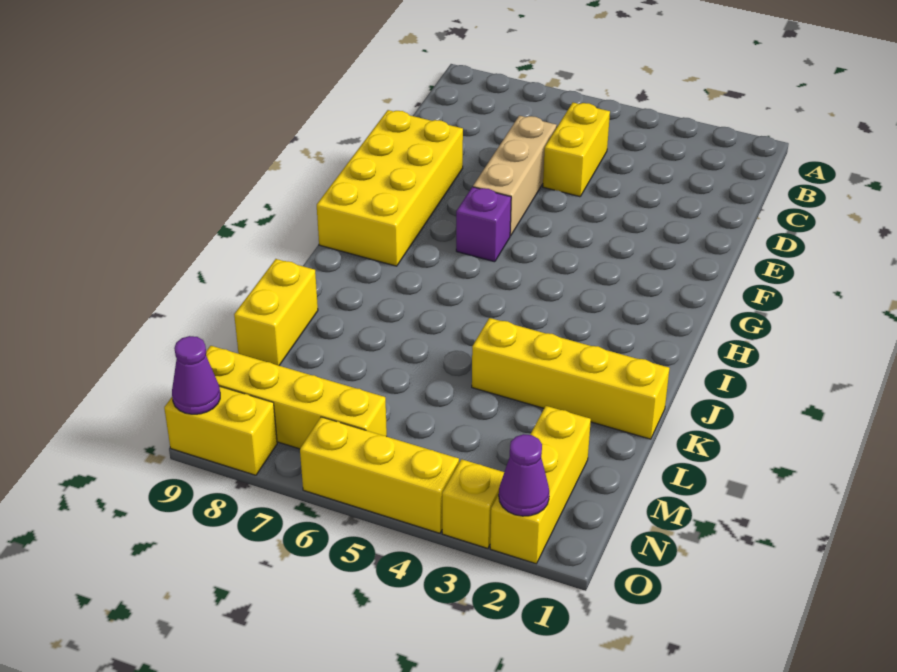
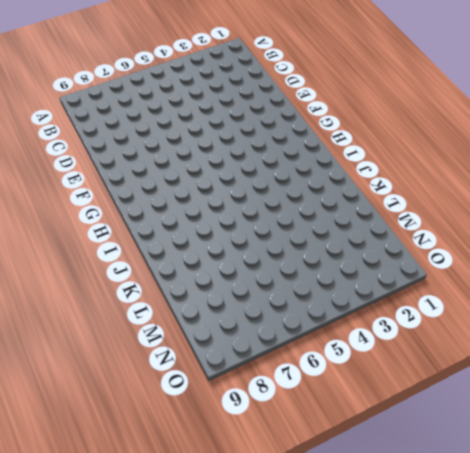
none -> yellow brick C5:D5 level 1
none -> tan brick D6:F6 level 1
none -> yellow brick E8:H9 level 1

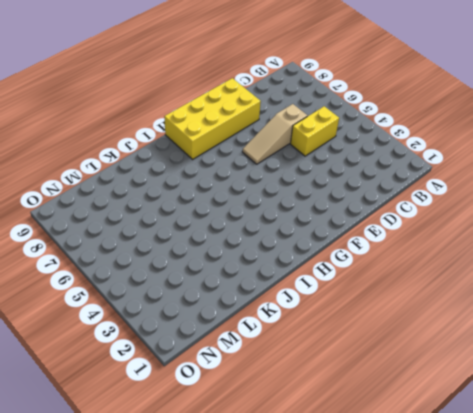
tan slope D6:F6 level 1 top D -> tan brick D6:F6 level 1
none -> purple brick G6 level 1
none -> yellow brick K1:K4 level 1
none -> yellow brick K9:L9 level 1

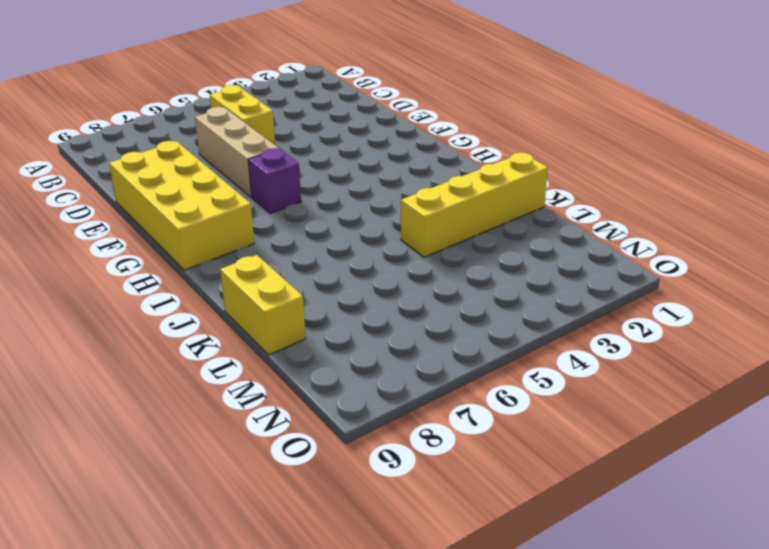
none -> yellow brick M2:O2 level 1
none -> yellow brick N6:N9 level 1
none -> yellow brick O3 level 1

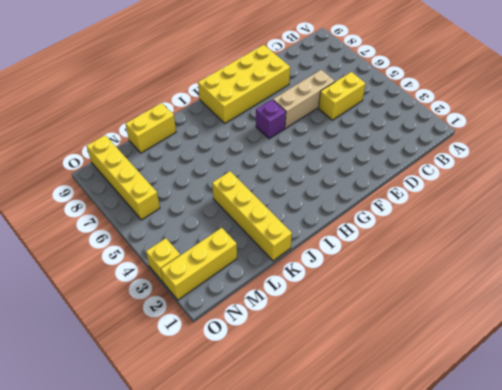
none -> yellow brick O4:O6 level 1
none -> yellow brick O8:O9 level 1
none -> purple cone O2 level 2

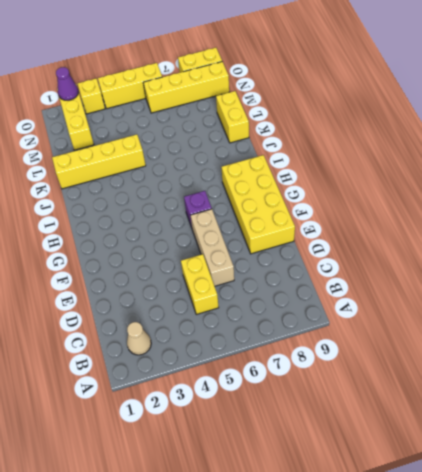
tan cone B2 level 1 -> none
none -> purple cone O9 level 2

